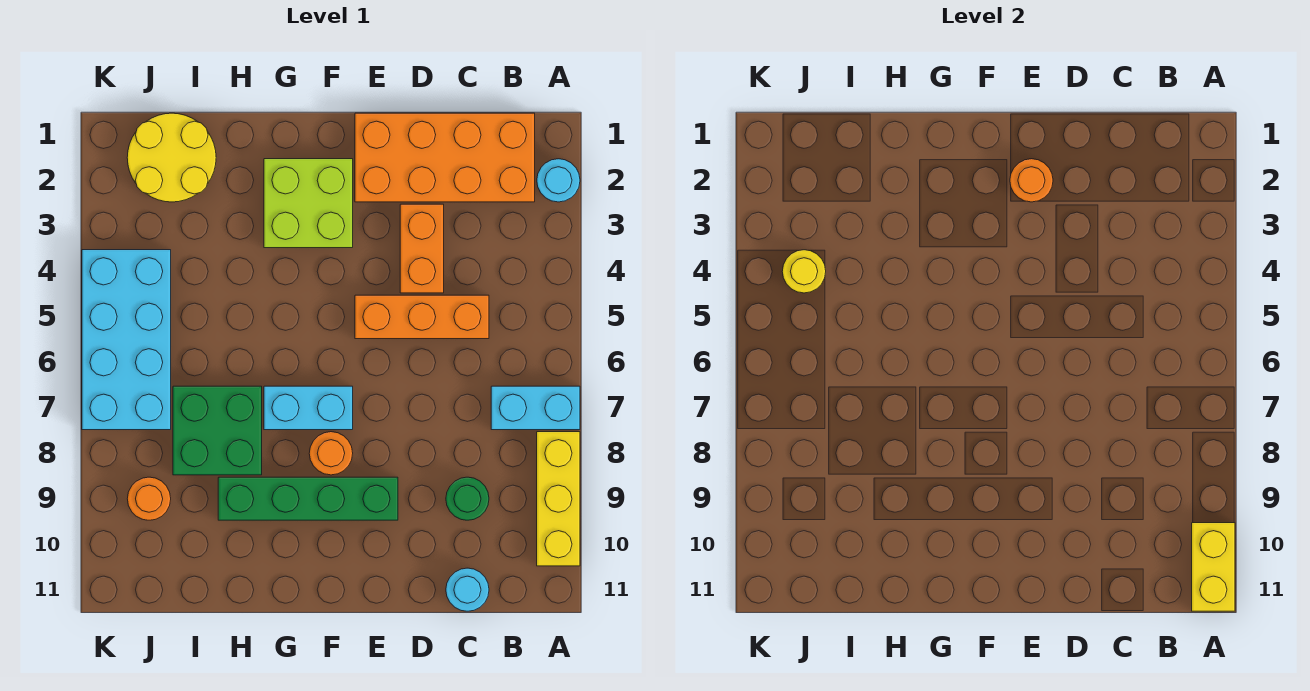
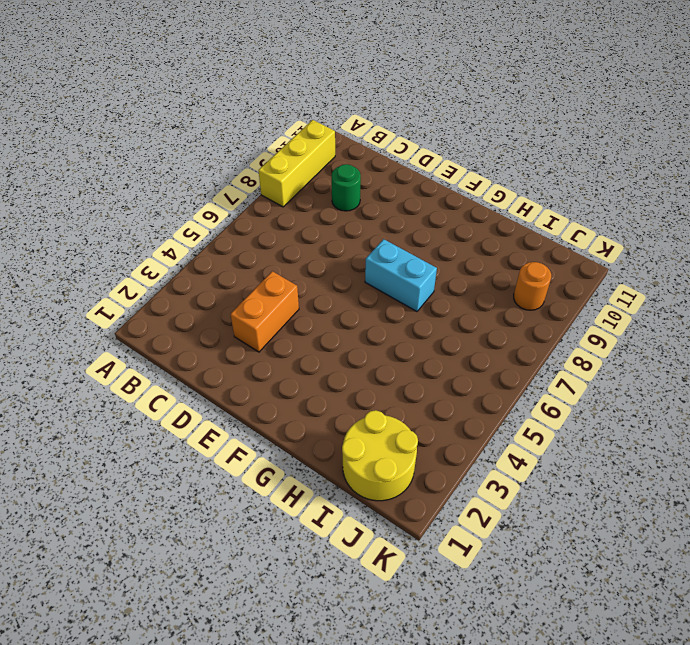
none -> cyan round brick A2 level 1
none -> cyan brick A7:B7 level 1
none -> orange brick B1:E2 level 1

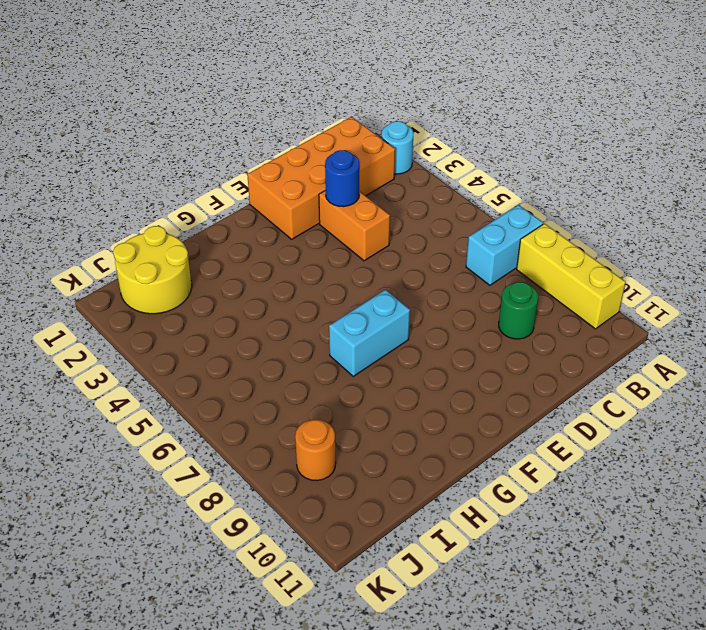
blue round brick D3 level 2 -> none
none -> orange brick C5:E5 level 1
none -> cyan round brick C11 level 1
none -> green brick E9:H9 level 1

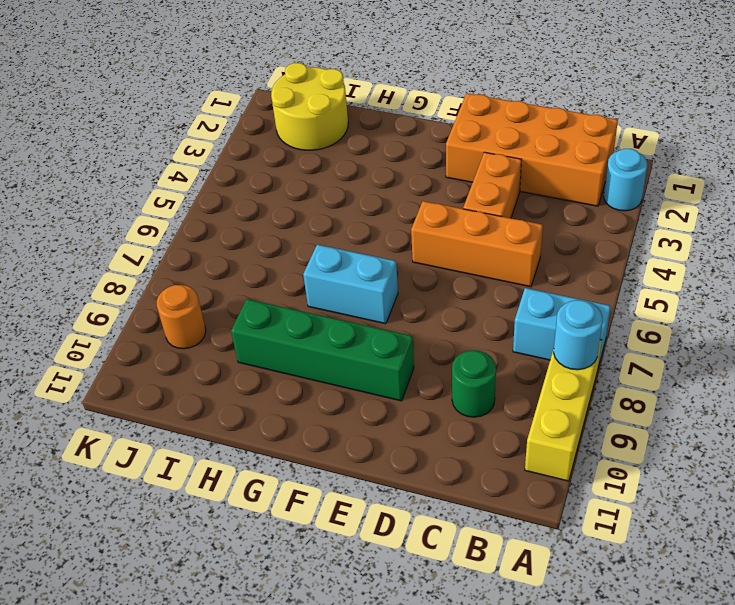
cyan round brick A8 level 2 -> cyan round brick C11 level 1
none -> lime brick F2:G3 level 1
none -> orange round brick F8 level 1
none -> green brick H7:I8 level 1

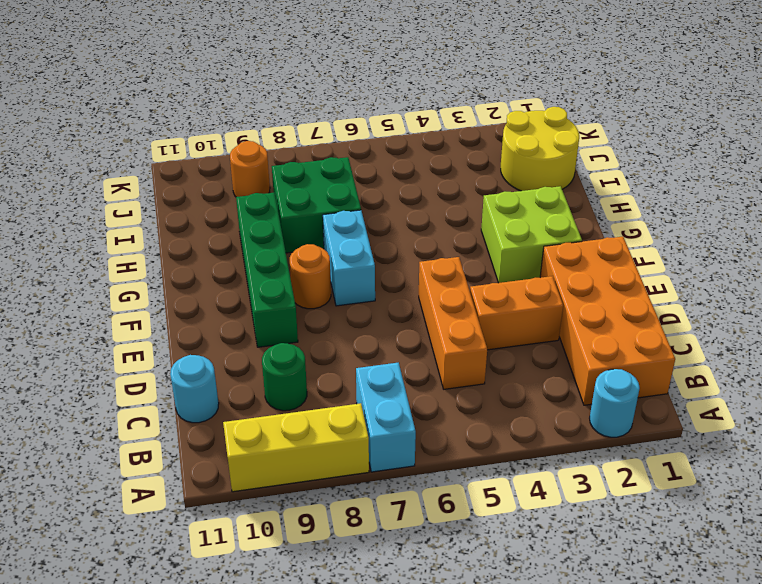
none -> cyan brick J4:K7 level 1
none -> yellow brick A10:A11 level 2
none -> orange round brick E2 level 2

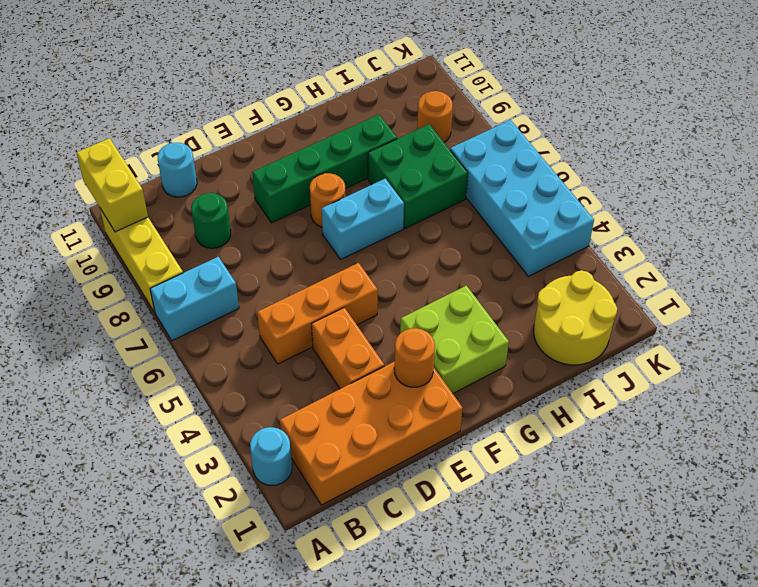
none -> yellow round brick J4 level 2

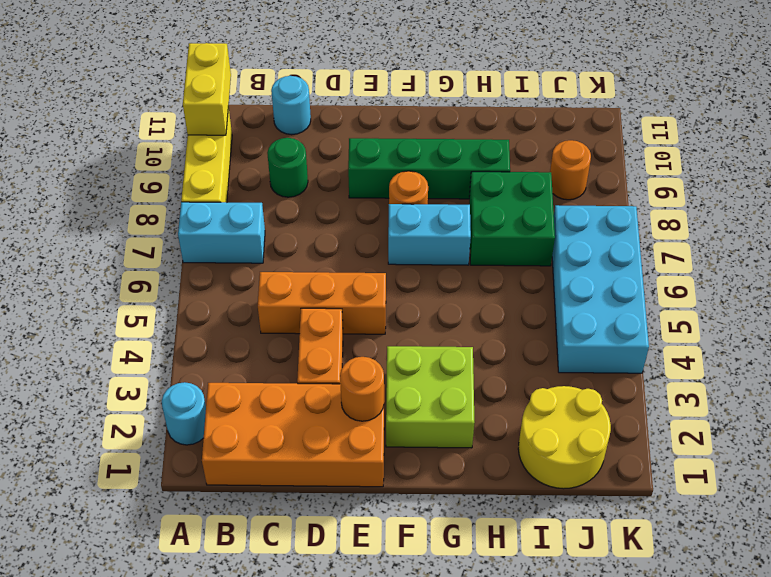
none -> yellow round brick J4 level 2

